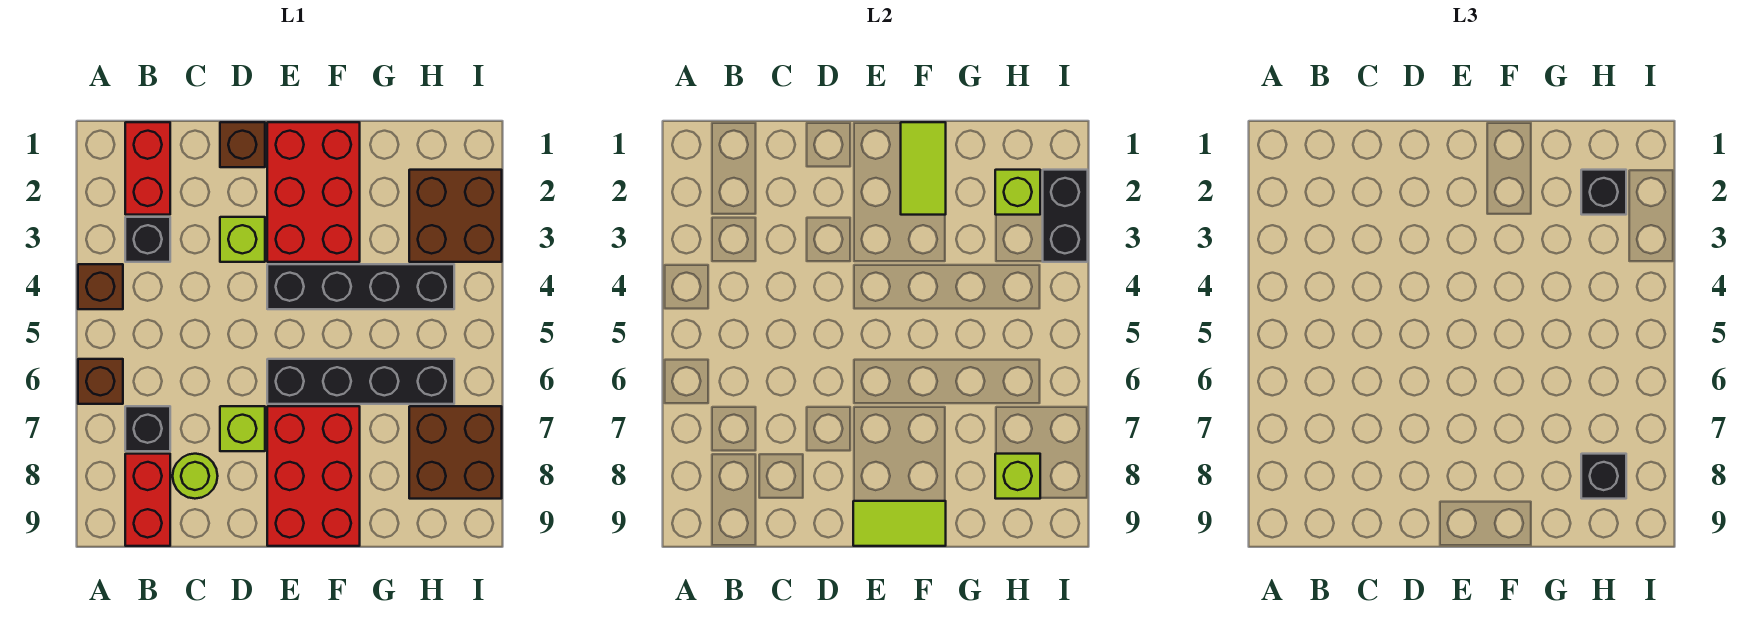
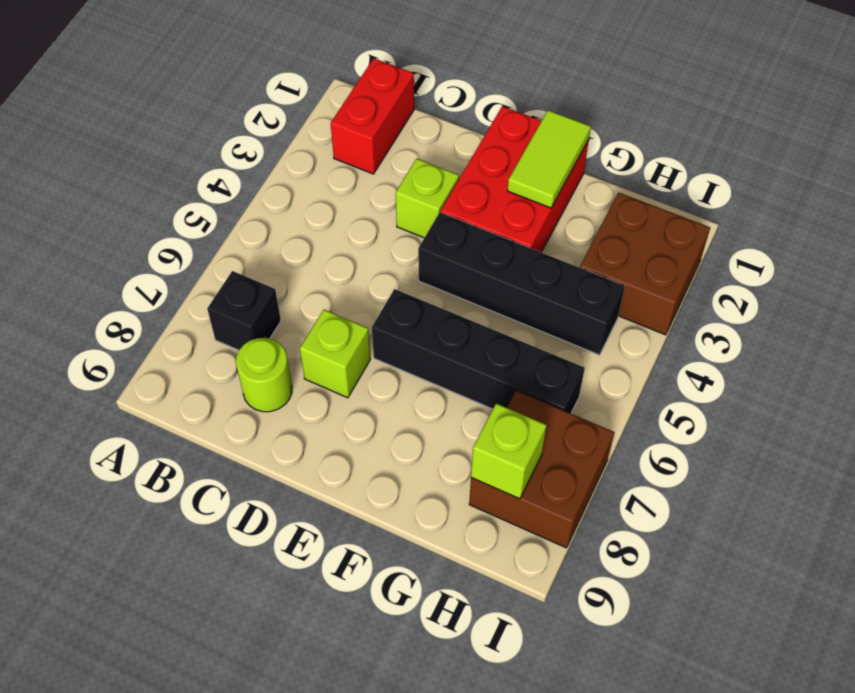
none -> brown brick A4 level 1
none -> brown brick A6 level 1
none -> black brick B3 level 1

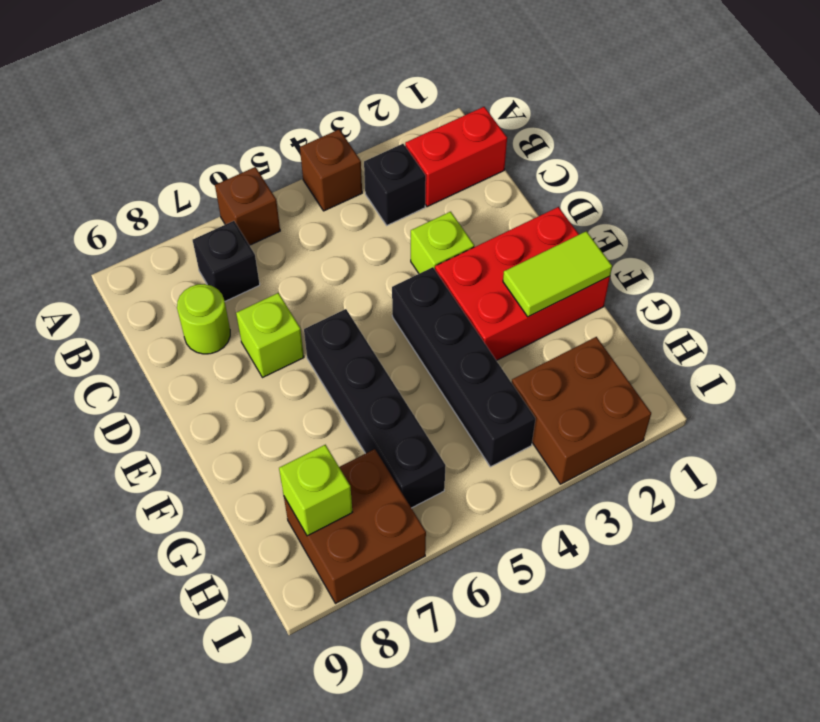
none -> red brick B8:B9 level 1
none -> brown brick D1 level 1
none -> red brick E7:F9 level 1

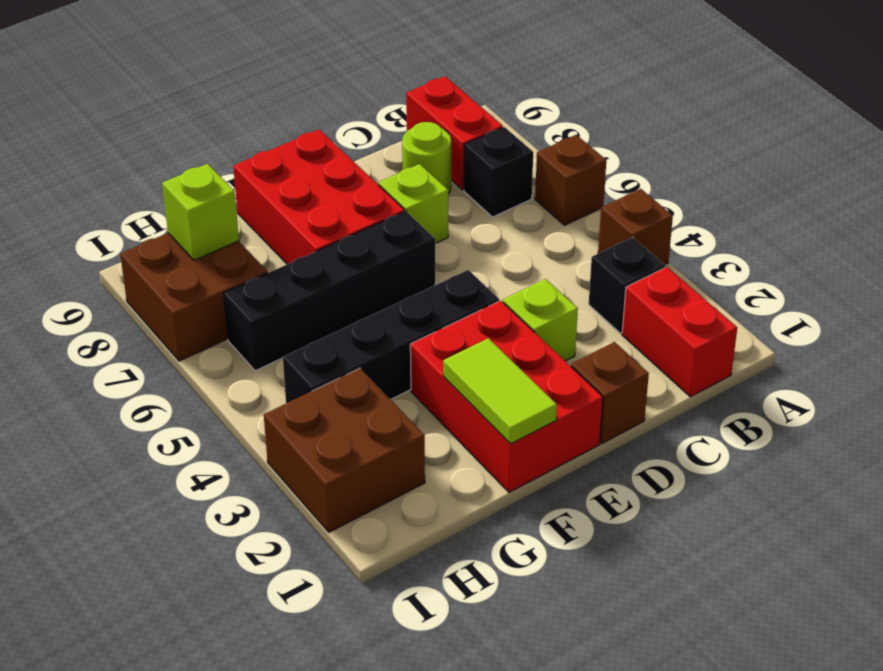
none -> lime tile E9:F9 level 2
none -> lime brick H2 level 2
none -> black brick I2:I3 level 2

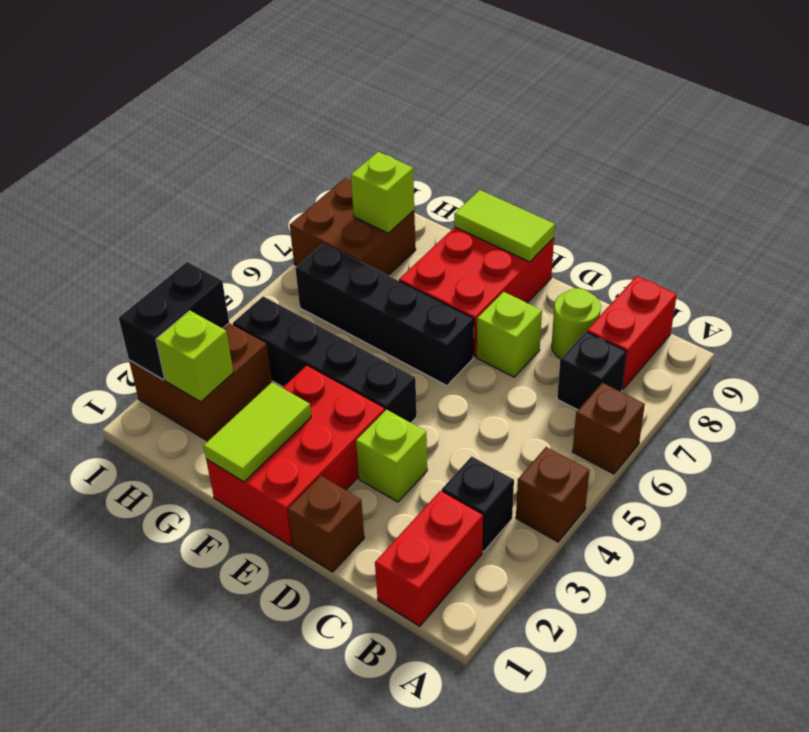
none -> black brick H2 level 3
none -> black brick H8 level 3

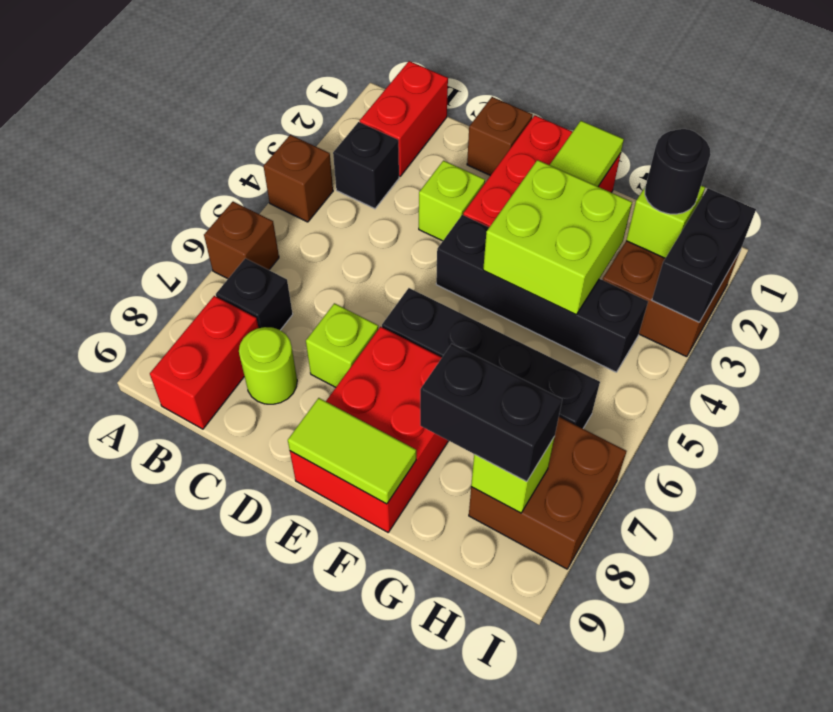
lime brick F3:G4 level 2 -> none
black brick G8:H8 level 3 -> black brick H8 level 3
black round brick H2 level 3 -> black brick H2 level 3

